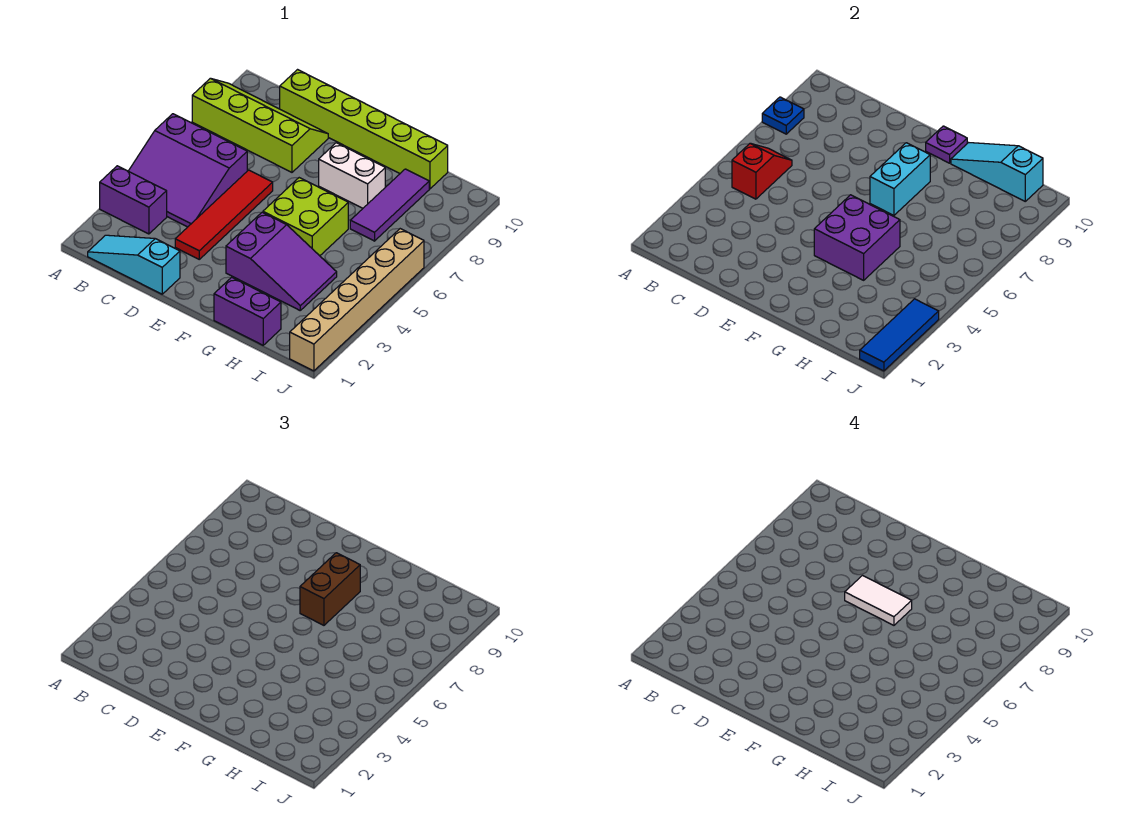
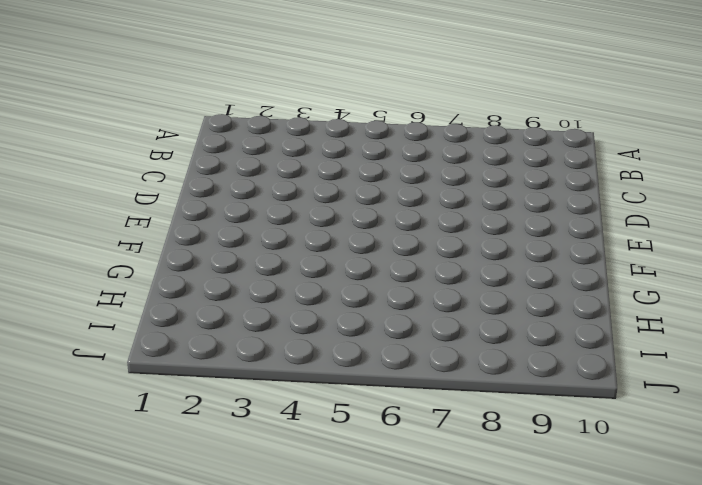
none -> purple brick A3:B3 level 1
none -> purple slope A4:C6 level 1 top 6
none -> lime slope A8:D9 level 1 top 8

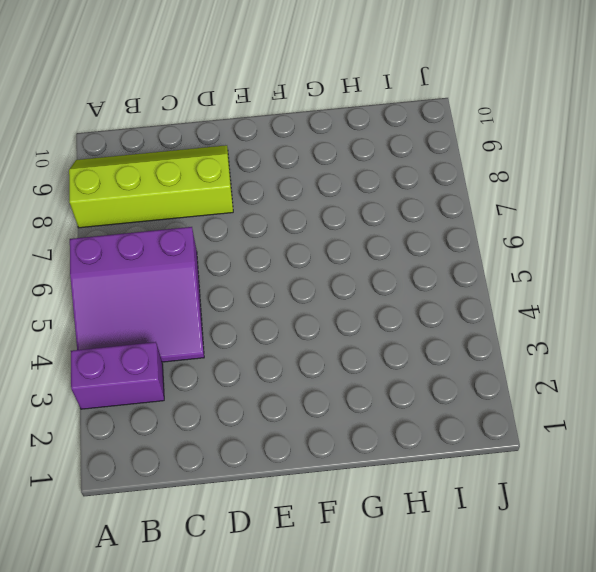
none -> cyan slope B1:D1 level 1 top D
none -> lime brick C10:H10 level 1
none -> red tile D3:D6 level 1

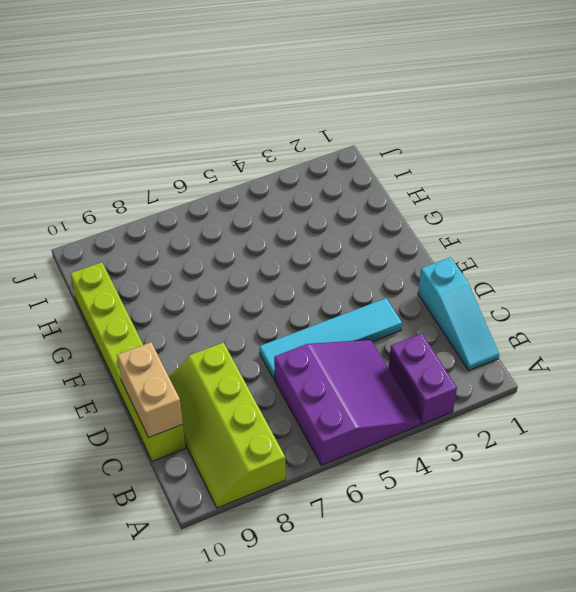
tan brick C10:D10 level 2 -> none
cyan tile D3:D6 level 1 -> red tile D3:D6 level 1
none -> purple slope F3:H4 level 1 top F
none -> lime brick F5:G6 level 1
none -> white brick F8:G8 level 1

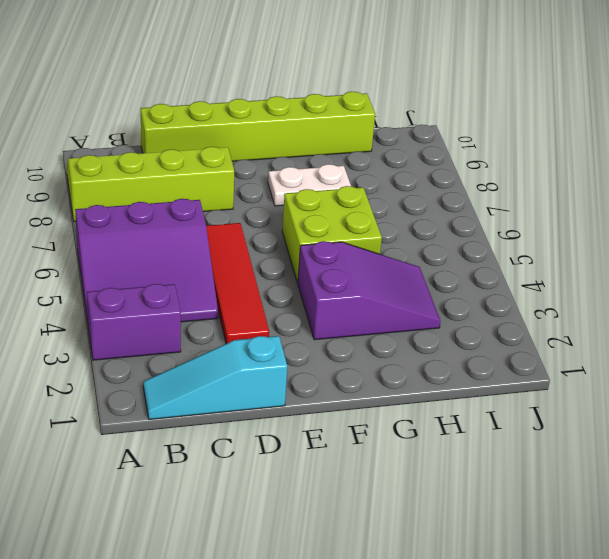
white plate F8:G8 level 1 -> white brick F8:G8 level 1
none -> purple brick G1:H1 level 1
none -> purple tile H7:H9 level 1
none -> tan brick J1:J6 level 1

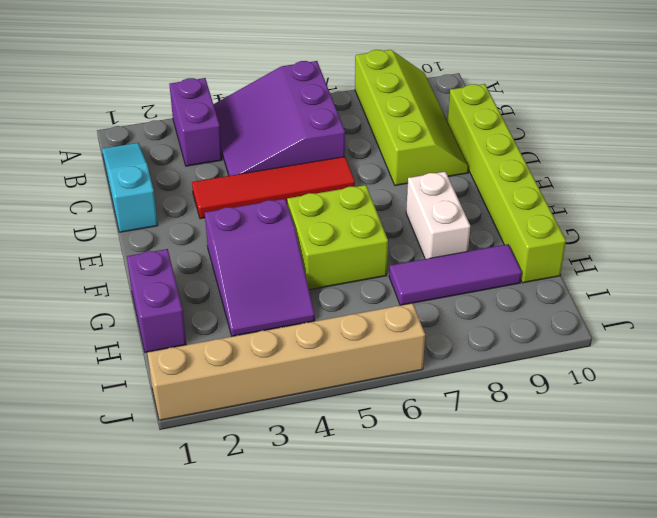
none -> blue plate A8 level 2
none -> red slope B5:B6 level 2 top 5
none -> purple brick F4:G5 level 2

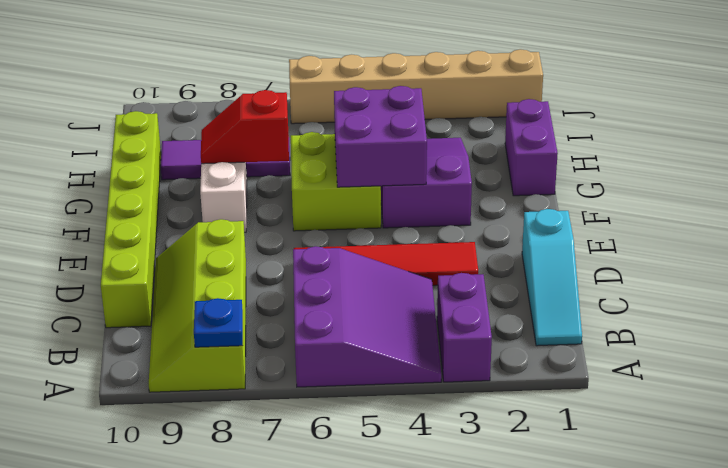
red slope G7:G8 level 2 top 7 -> red slope B5:B6 level 2 top 5
none -> cyan brick F7:F8 level 2
none -> purple plate F10 level 2
none -> cyan slope G10:I10 level 2 top I

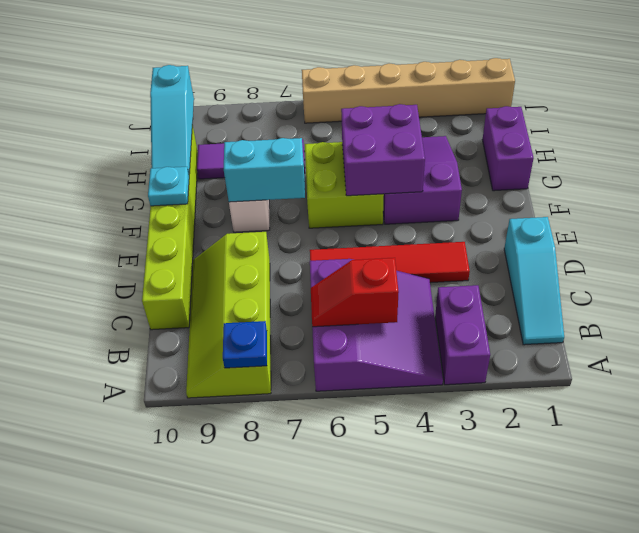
cyan plate F10 level 2 -> purple plate F10 level 2
none -> blue tile J1:J3 level 2
none -> brown brick F7:F8 level 3
none -> white tile E7:F7 level 4

